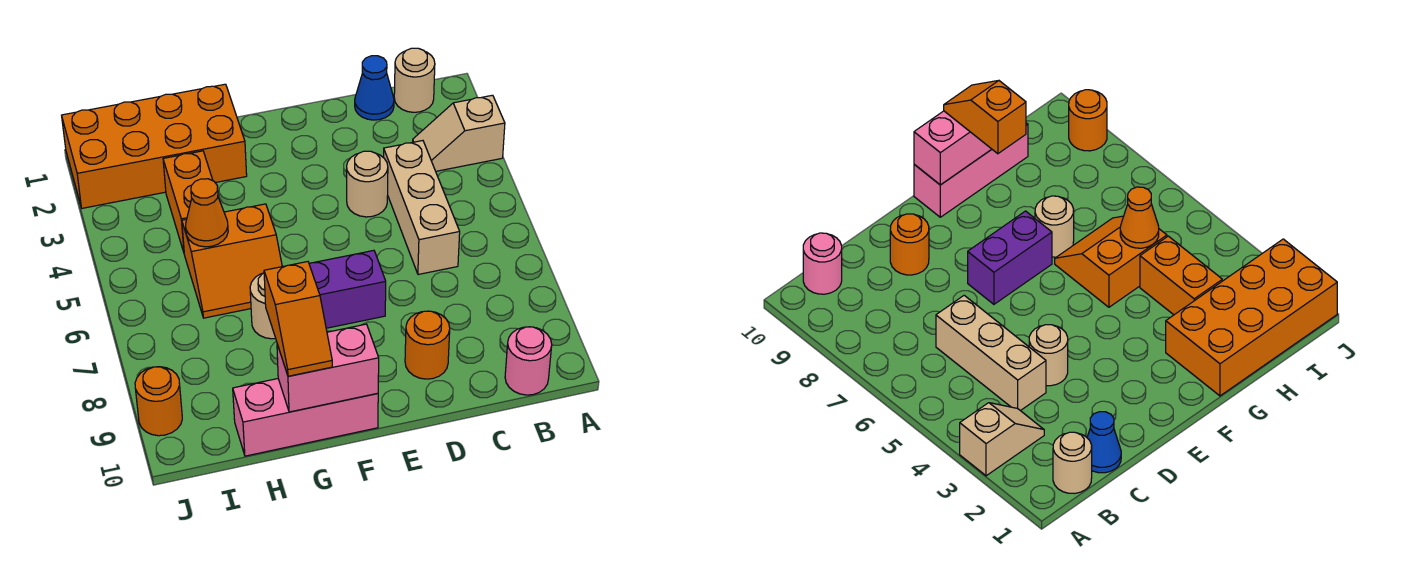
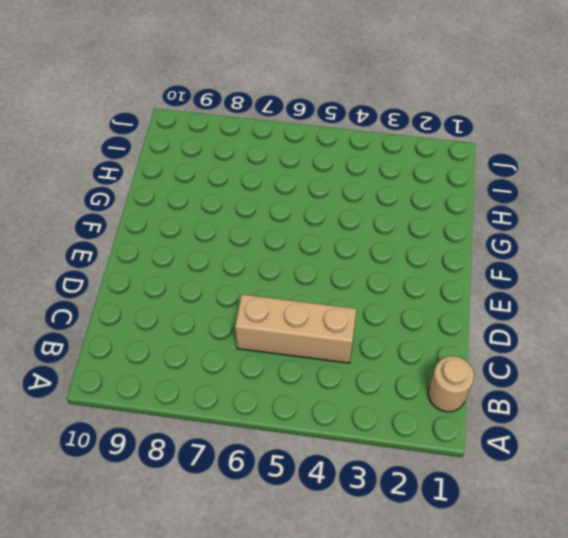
none -> tan slope A3:B3 level 1 top A
none -> pink round brick B10 level 1
none -> blue cone C1 level 1

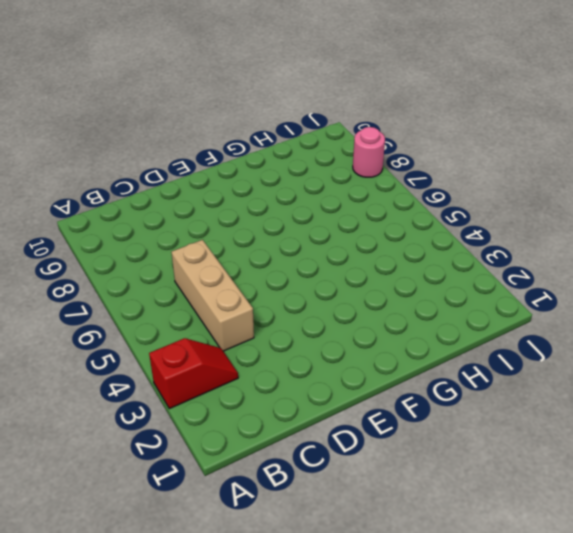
red slope A3:B3 level 1 top A -> tan slope A3:B3 level 1 top A
pink round brick J8 level 1 -> pink round brick B10 level 1
none -> tan round brick B1 level 1
none -> blue cone C1 level 1
none -> tan round brick D4 level 1

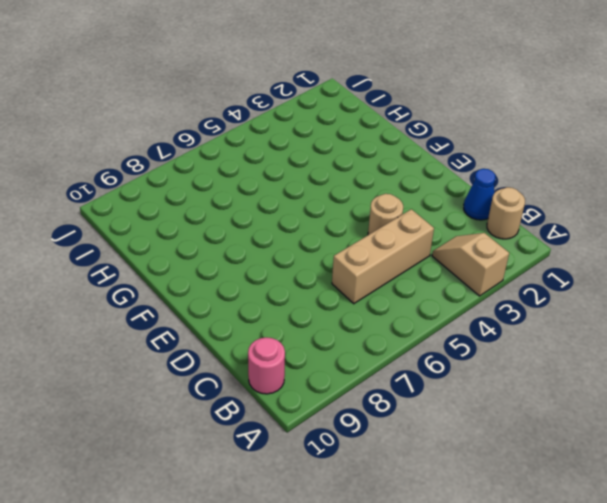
none -> orange round brick D9 level 1
none -> purple brick E7:F7 level 1
none -> pink brick F10:H10 level 1

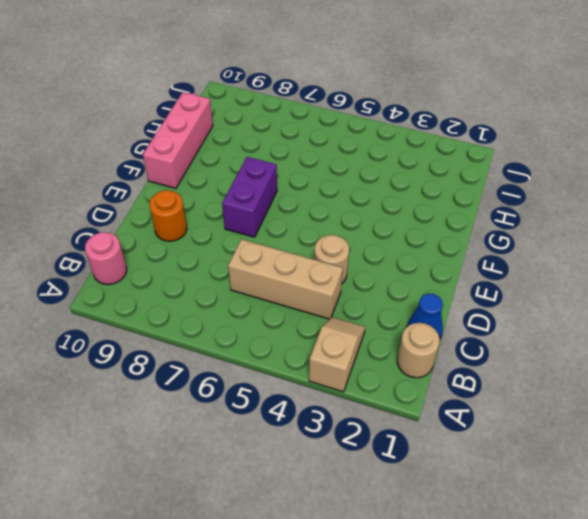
none -> orange brick G1:J2 level 1
none -> orange slope G5:H6 level 1 top 5
none -> tan round brick G7 level 1

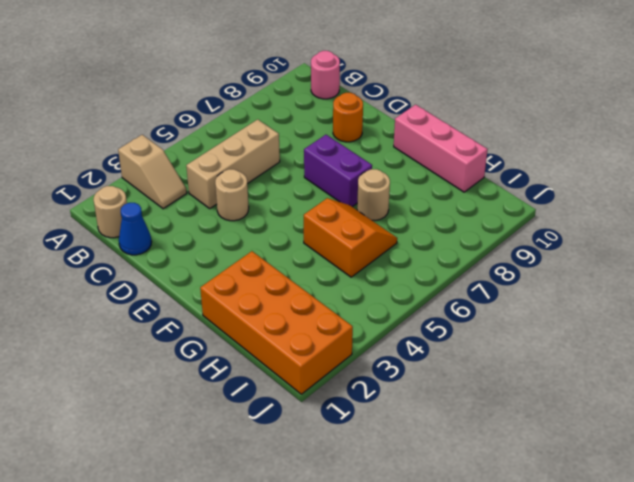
none -> orange brick H3:H4 level 1
none -> orange round brick J9 level 1
none -> pink brick F10:G10 level 2

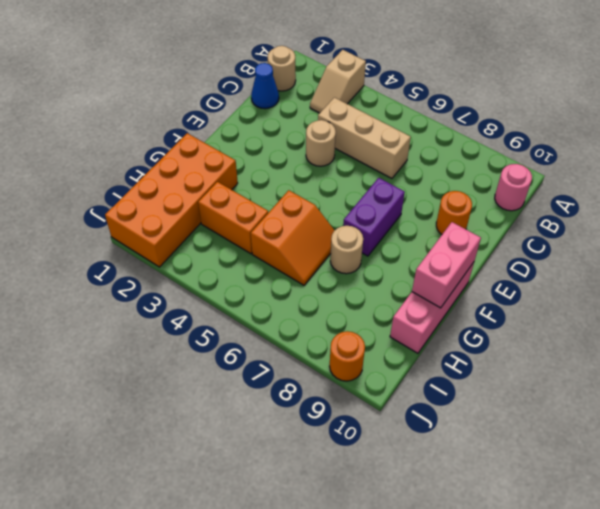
none -> orange cone H5 level 2
none -> orange slope G9:G10 level 3 top 9

